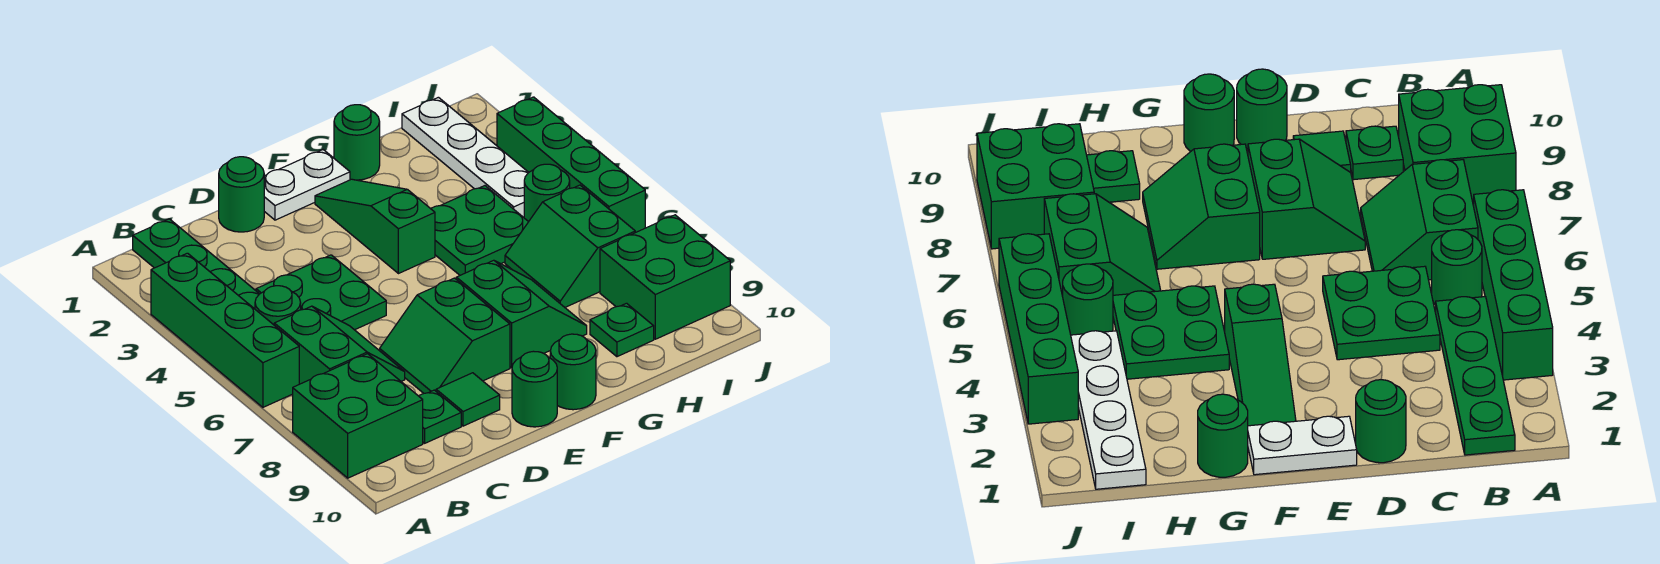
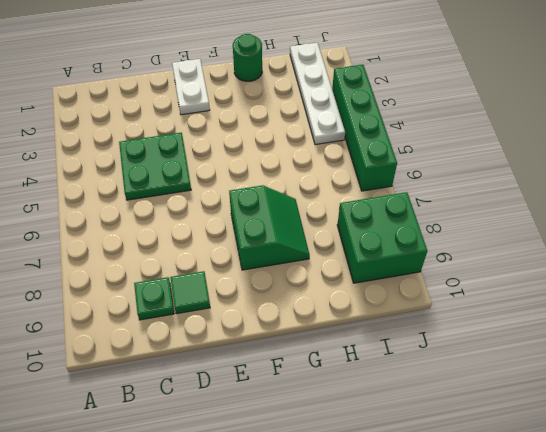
white plate E1:E2 level 1 -> white plate E1:F1 level 1
none -> green brick A3:A6 level 1
none -> green brick A8:B9 level 1
none -> green plate B1:B4 level 1

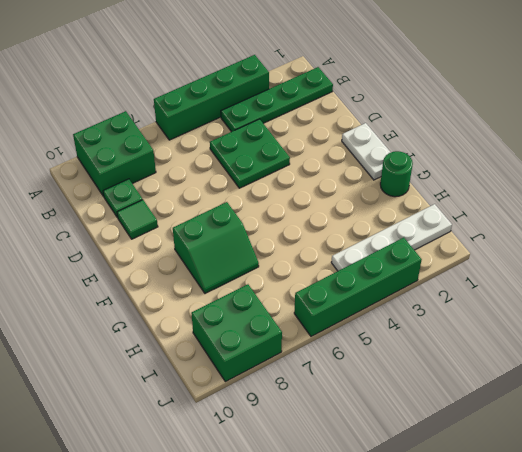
none -> green round brick B5 level 1
none -> green slope B6:C7 level 1 top B
none -> green round brick D1 level 1

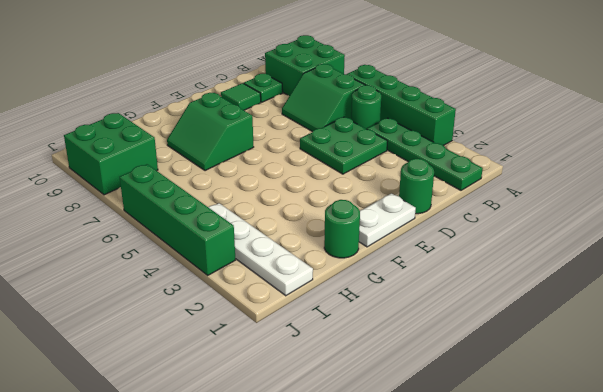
none -> green slope D7:E8 level 1 top E
none -> green round brick E10 level 1
none -> green slope F2:F4 level 1 top 4

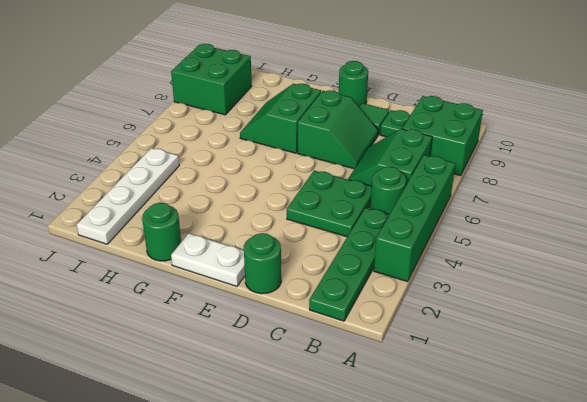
none -> green slope F2:F4 level 1 top 4
none -> green round brick F10 level 1
none -> green plate G4:H5 level 1

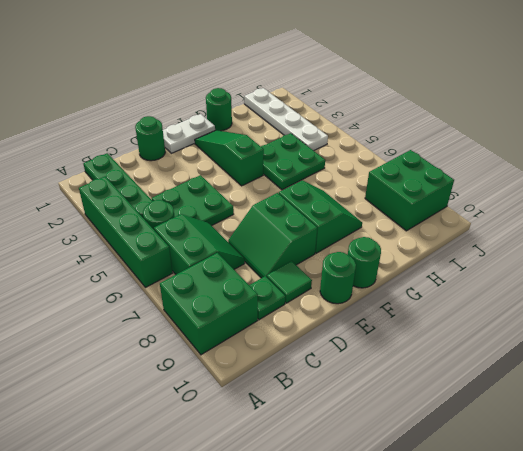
none -> green slope H6:I7 level 1 top I
none -> green plate H9 level 1
none -> green round brick I5 level 1

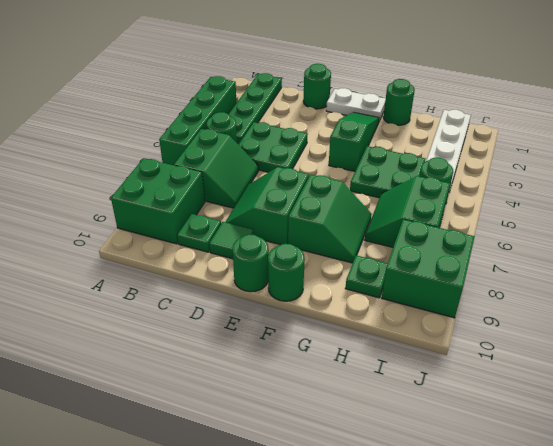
none -> green brick J3:J6 level 1

